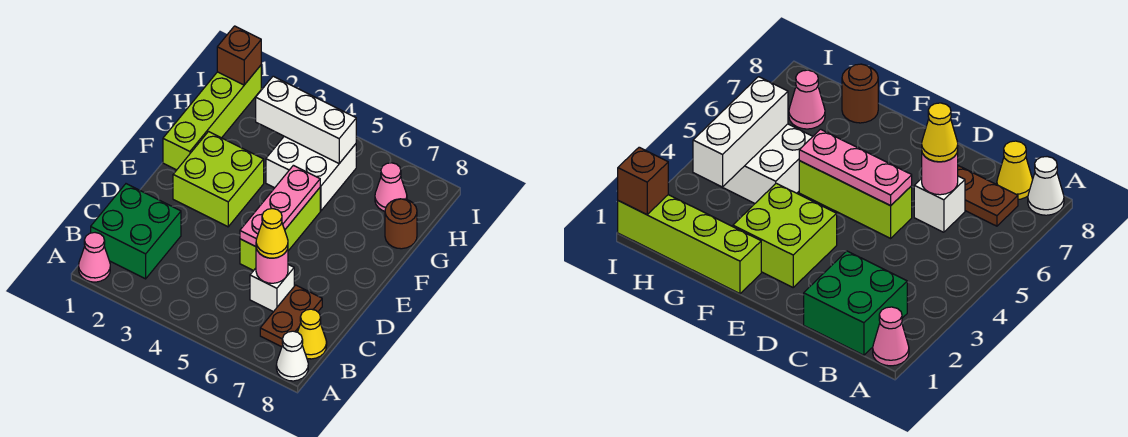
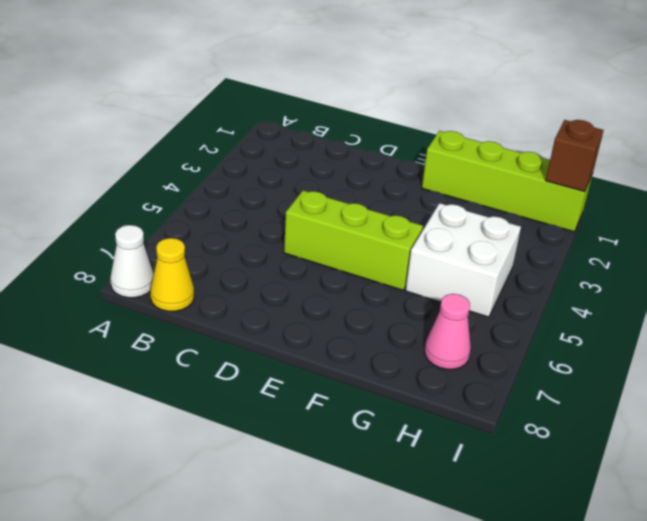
none -> pink cone A1 level 1
none -> green brick B1:C2 level 1
none -> brown plate B7:C7 level 1

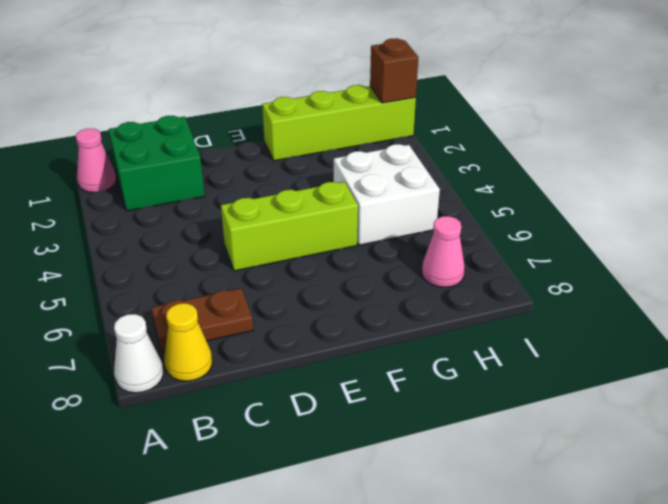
none -> white brick C6 level 1
none -> lime brick E2:F3 level 1
none -> brown round brick G8 level 1

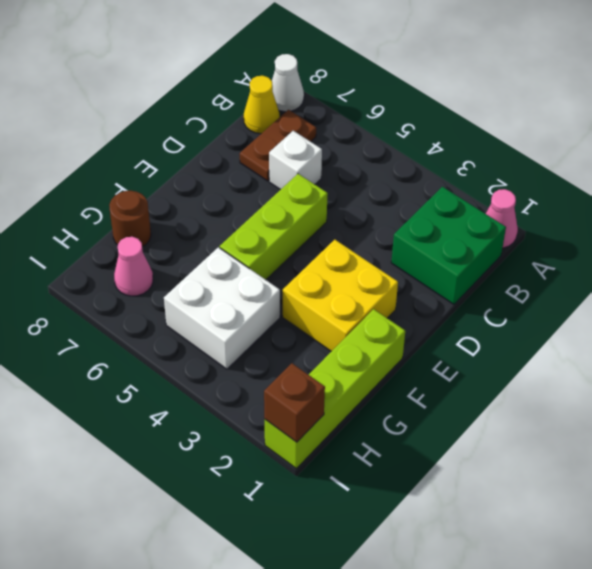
yellow brick E2:F3 level 1 -> lime brick E2:F3 level 1
none -> pink round brick C6 level 2
none -> pink plate D5:F5 level 2
none -> white brick H3:H5 level 2

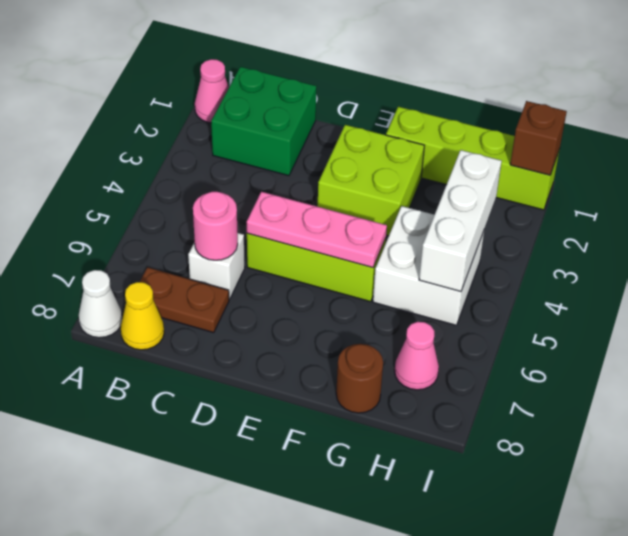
none -> yellow cone C6 level 3

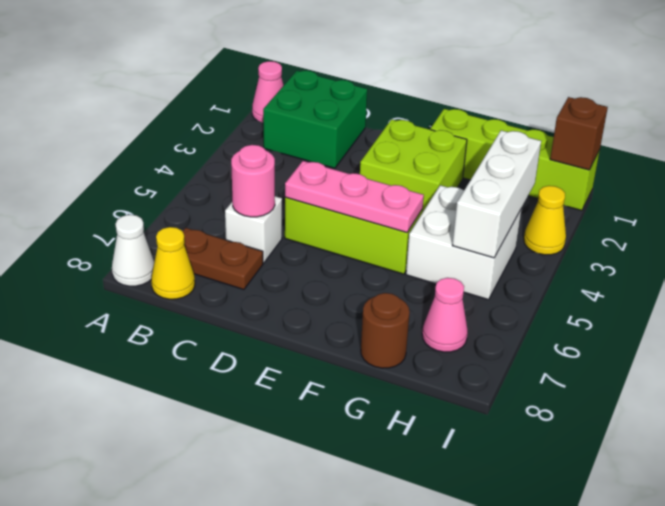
yellow cone I3 level 1 -> yellow cone C6 level 3

